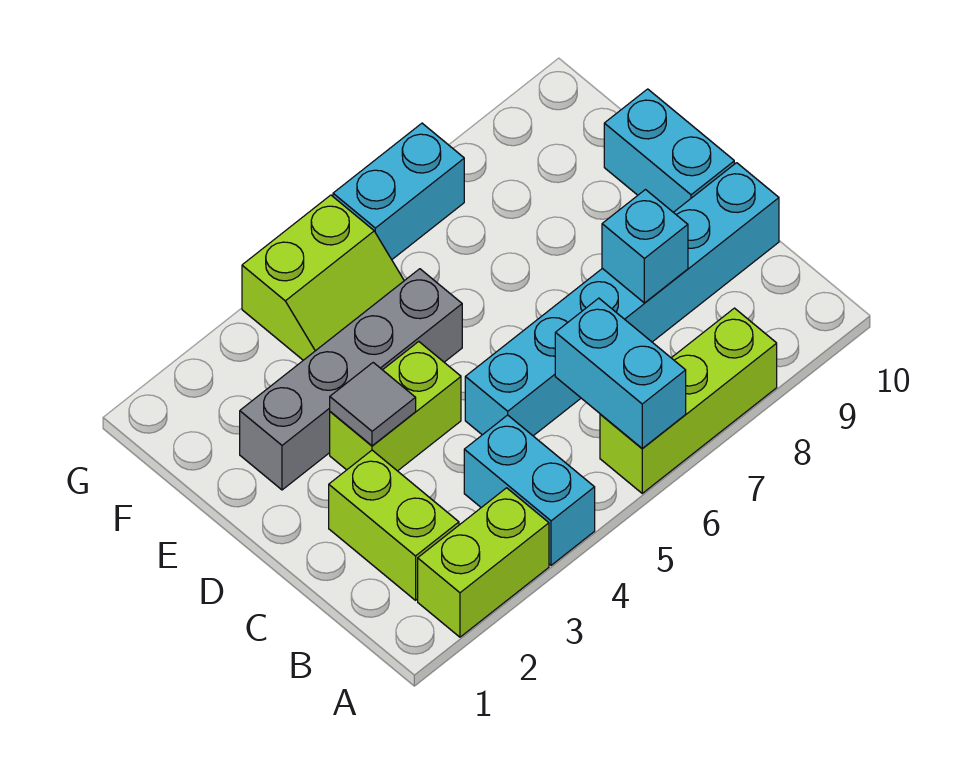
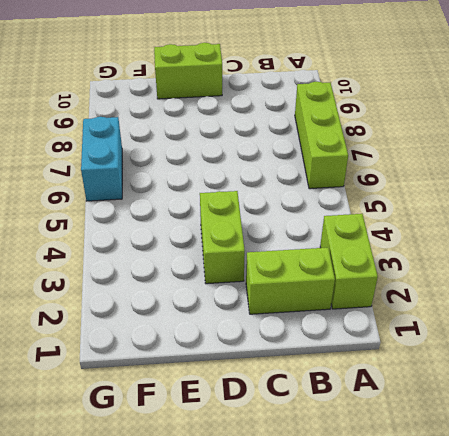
lime brick D10:E10 level 1 -> cyan brick D10:E10 level 1
none -> cyan brick A4:B4 level 1
none -> cyan brick C5:C10 level 1
none -> grey brick E2:E5 level 1

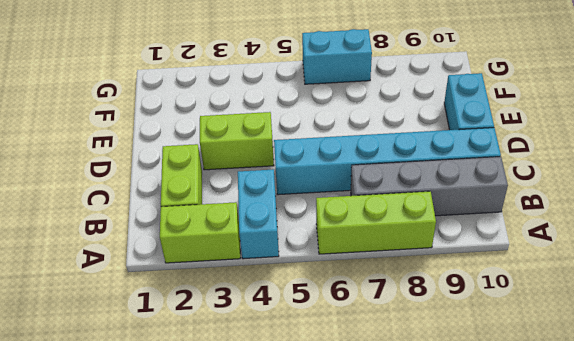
grey brick B7:B10 level 1 -> grey brick E2:E5 level 1
none -> lime slope F4:G5 level 1 top G
none -> cyan brick A6:B6 level 2
none -> cyan brick C8 level 2

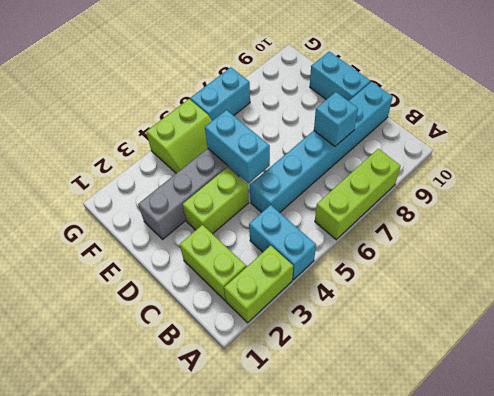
cyan brick D5:E5 level 2 -> cyan brick A6:B6 level 2
none -> grey tile D3 level 2

